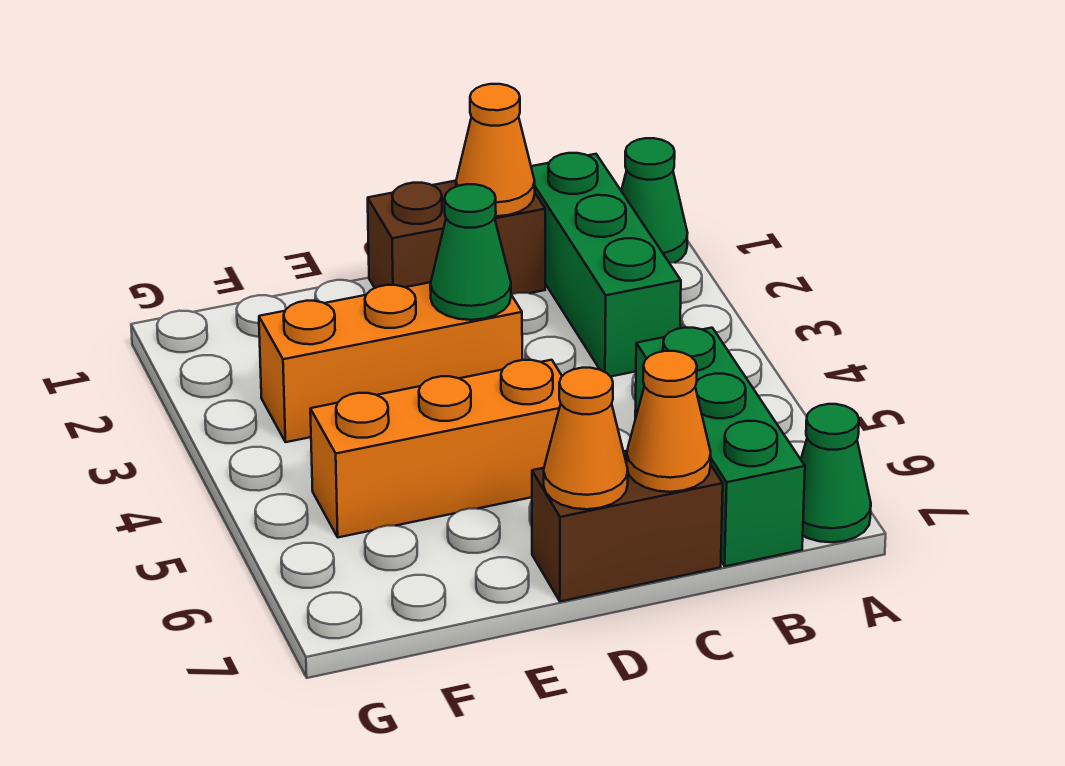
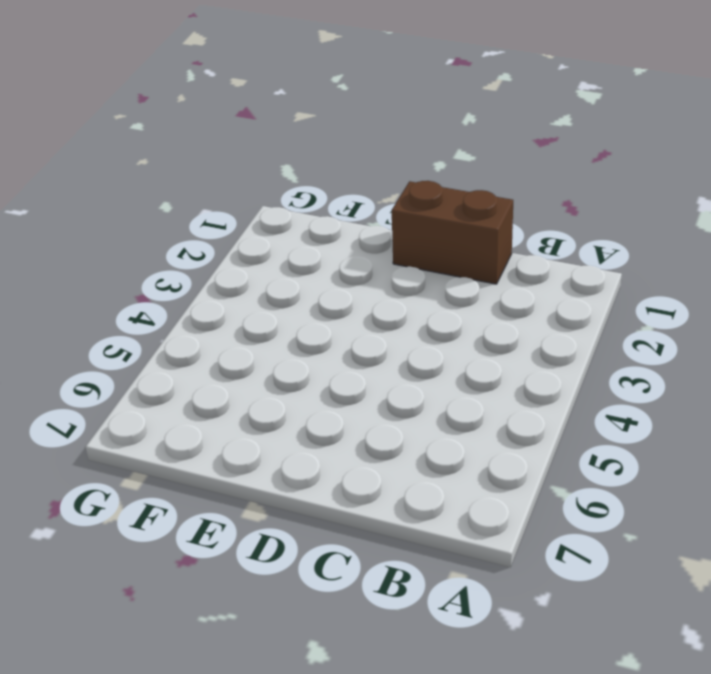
none -> green cone A1 level 1
none -> green cone A7 level 1
none -> green brick B1:B3 level 1

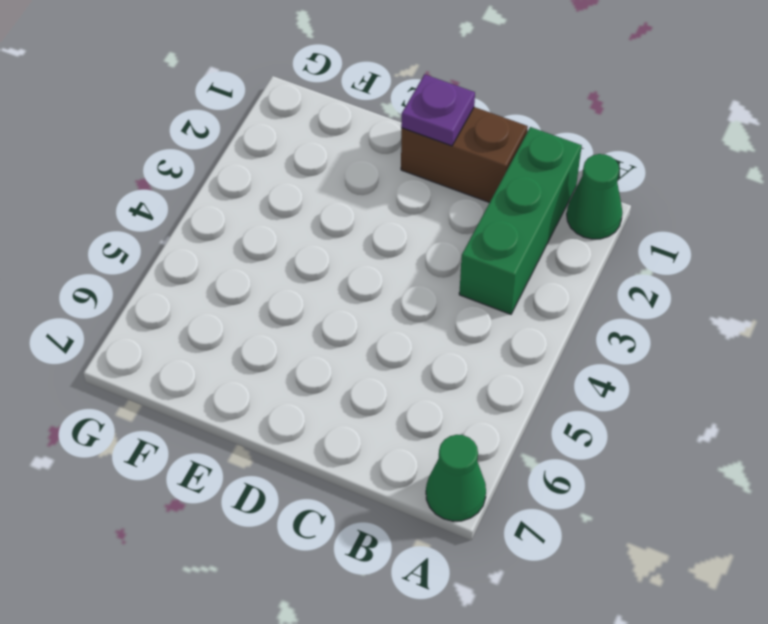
purple plate D1 level 2 -> none
none -> green brick B5:B7 level 1
none -> brown brick C7:D7 level 1
none -> orange brick D3:F3 level 1

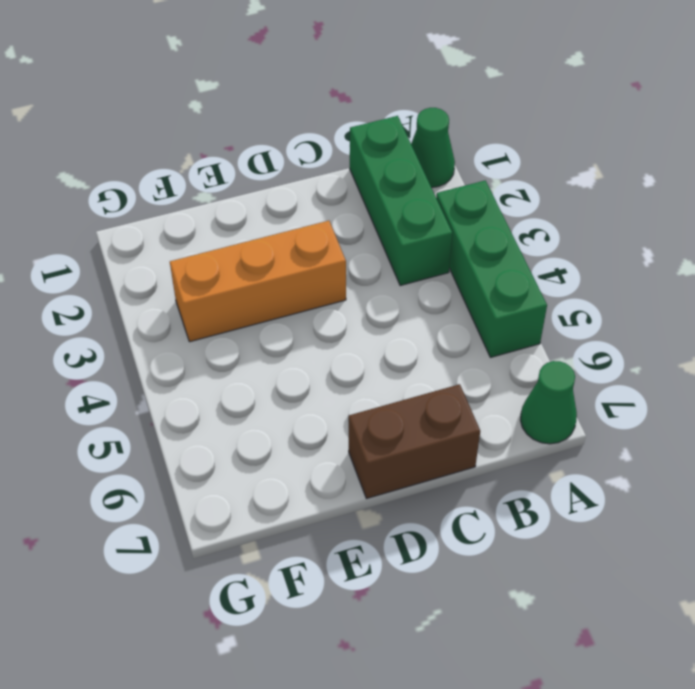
green brick A3:A5 level 1 -> green brick B5:B7 level 1
none -> brown brick C1:D1 level 1
none -> orange brick D5:F5 level 1
none -> orange cone C1 level 2

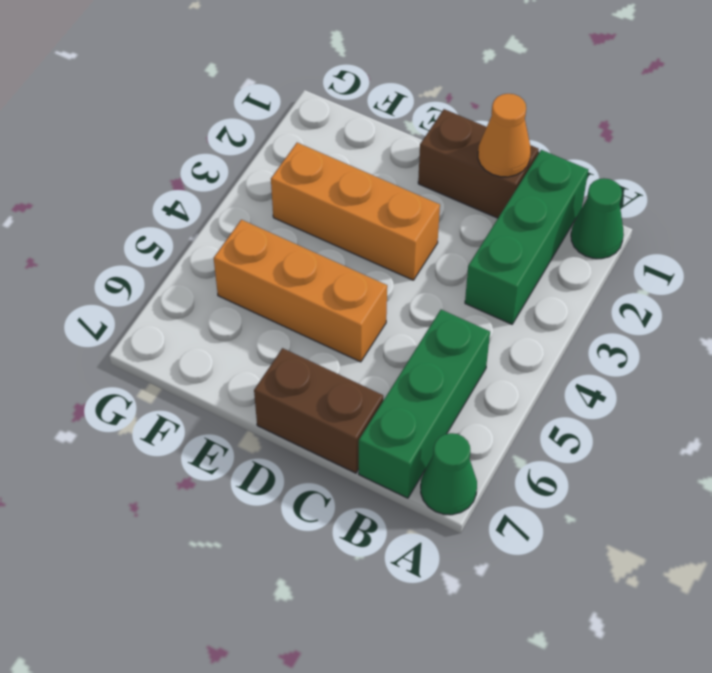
none -> orange cone C7 level 2
none -> green cone D3 level 2
none -> orange cone D7 level 2

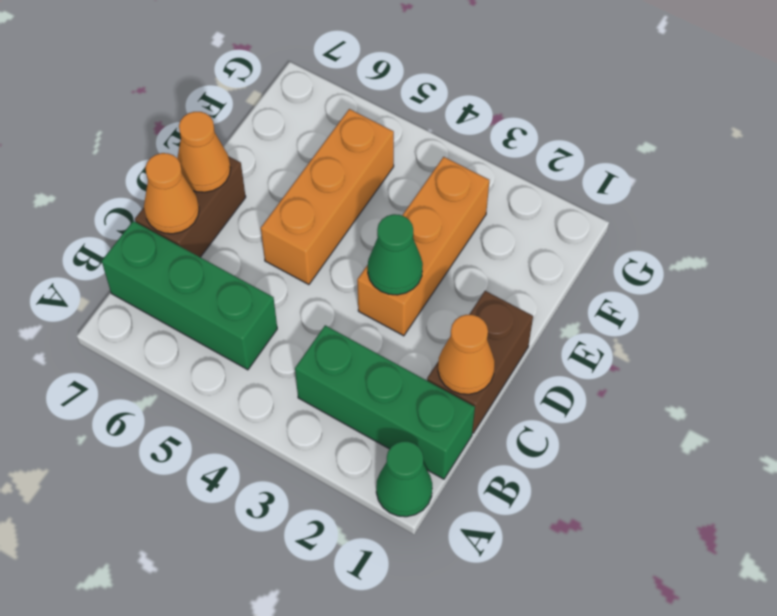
none -> green cone A7 level 1

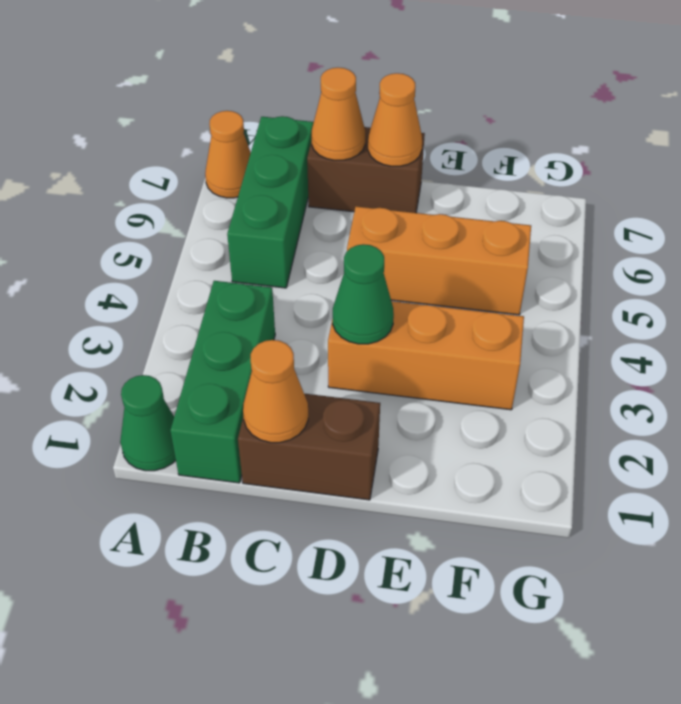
orange cone A7 level 1 -> green cone A7 level 1

